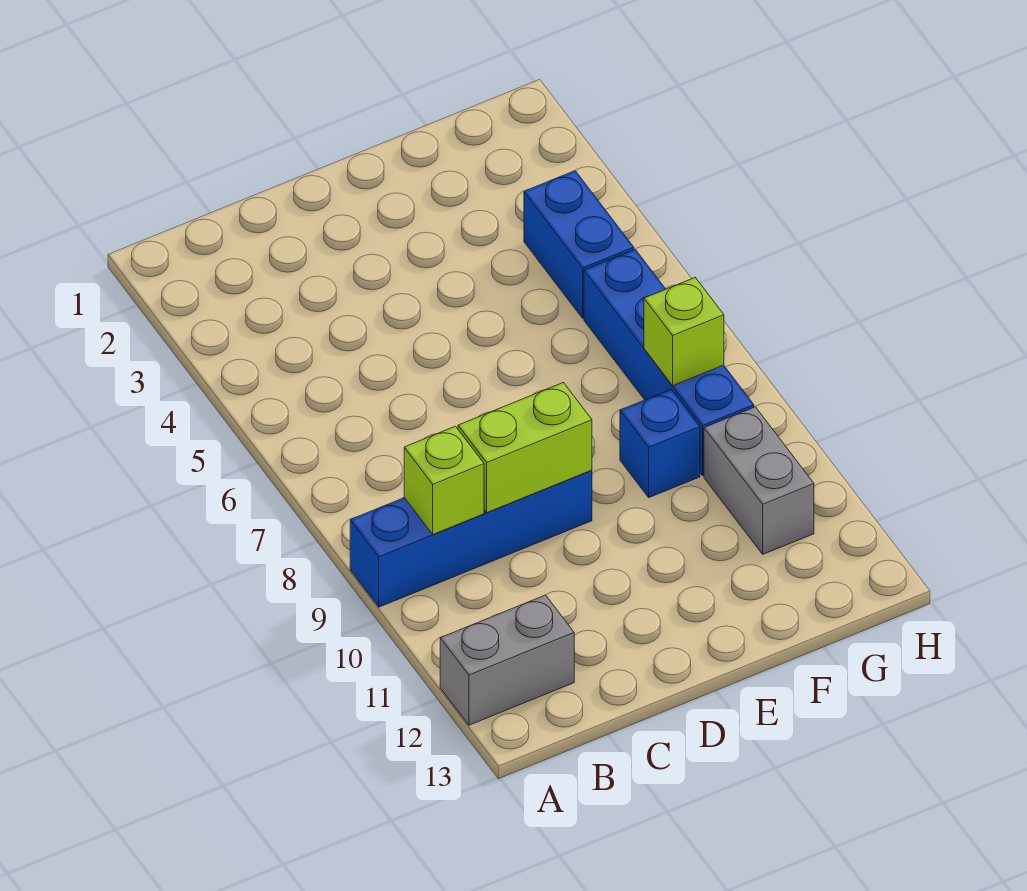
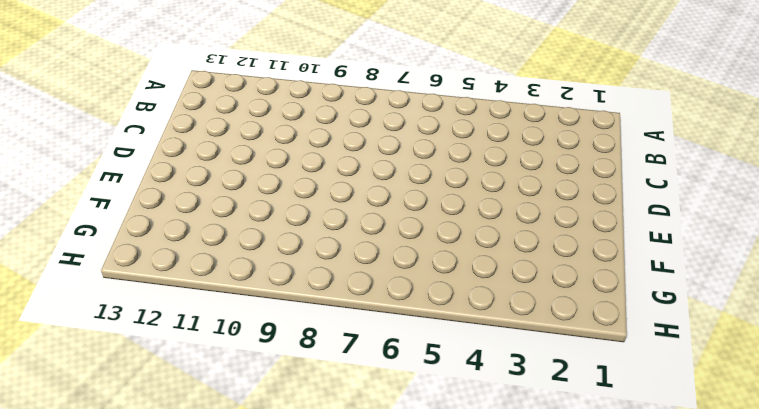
none -> blue brick A9:D9 level 1
none -> grey brick A12:B12 level 1

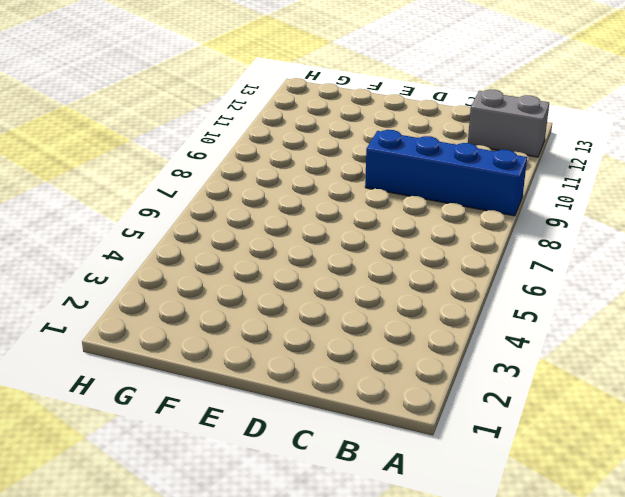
none -> blue brick F9 level 1
none -> blue brick G4:G5 level 1

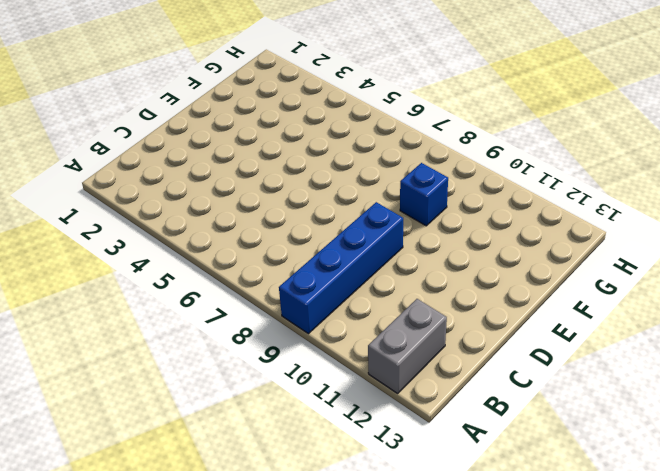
none -> blue brick G4:G5 level 1
none -> blue brick G6:G9 level 1

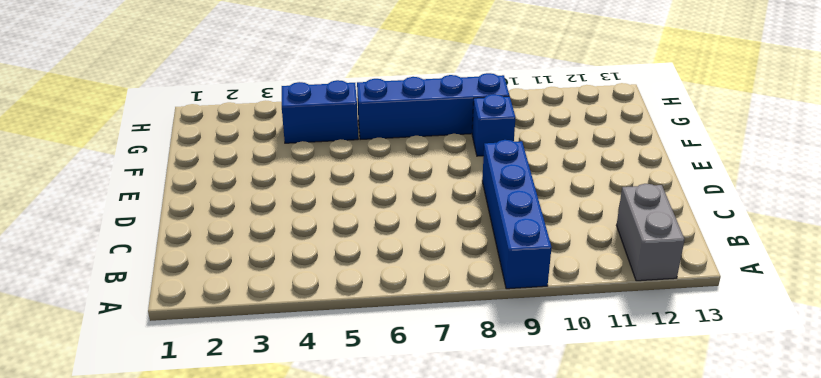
none -> grey brick G10:G11 level 1
none -> lime brick B9 level 2

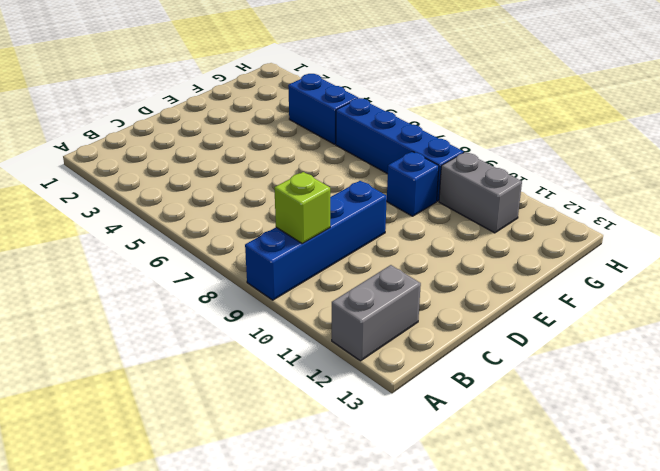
none -> lime brick C9:D9 level 2
none -> lime brick G8 level 2

